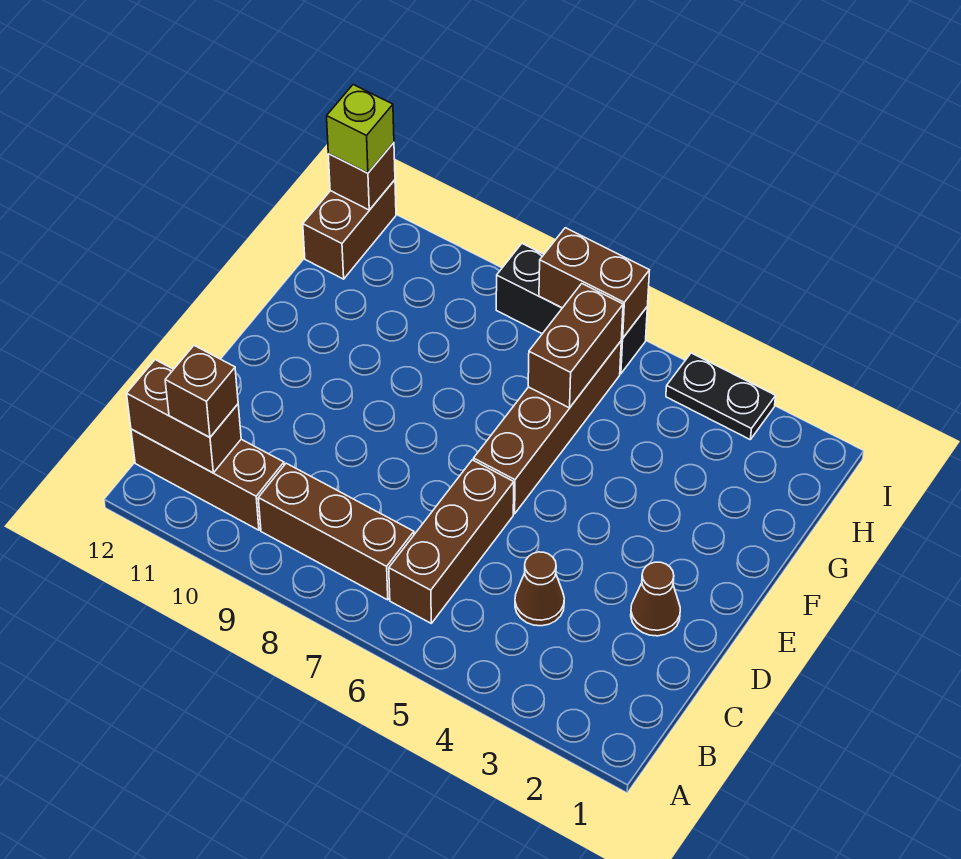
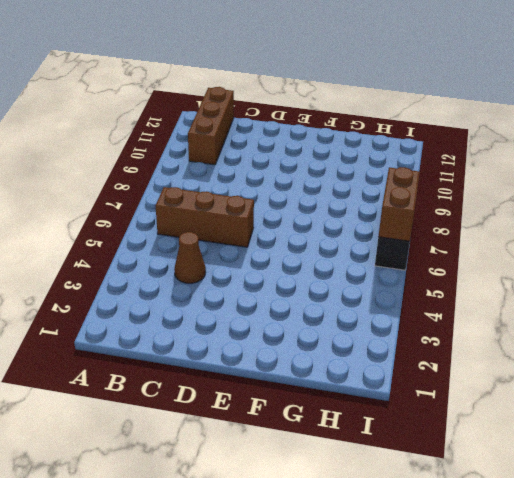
none -> brown brick B7:B9 level 1
none -> brown cone D2 level 1
none -> brown brick E6:H6 level 1

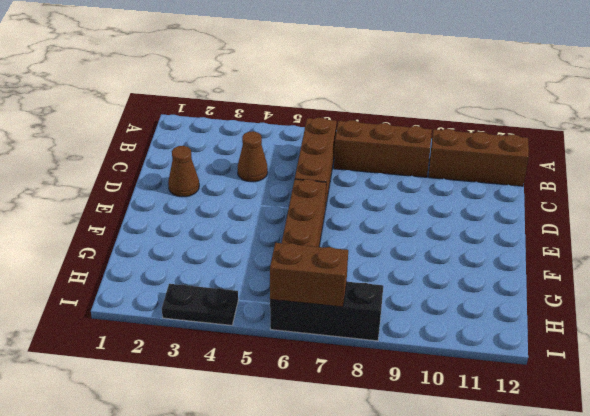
none -> brown brick H12:I12 level 1
none -> brown brick B11:B12 level 2
none -> brown brick G6:H6 level 2

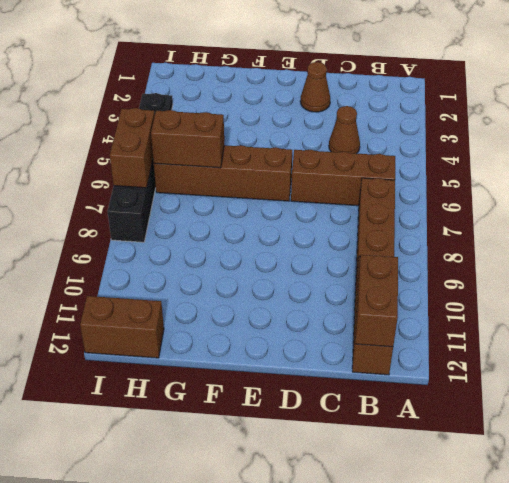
none -> brown brick I12 level 2
none -> brown brick B11 level 3
none -> lime brick I12 level 3

